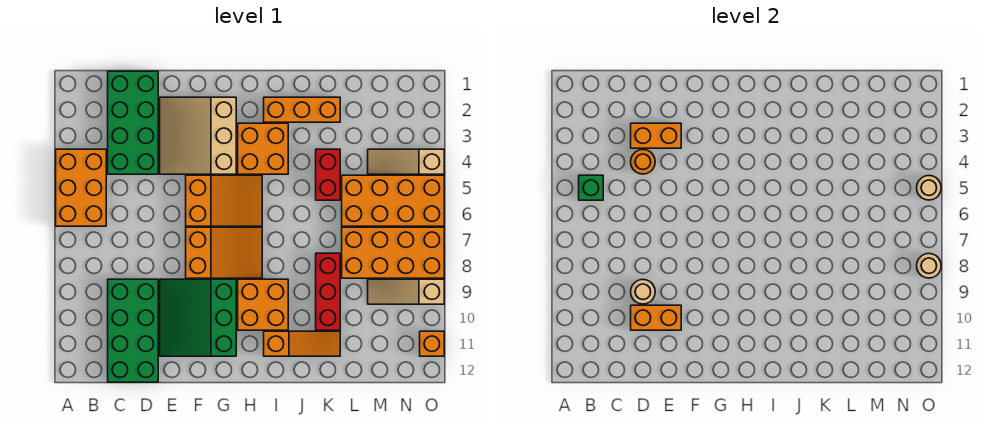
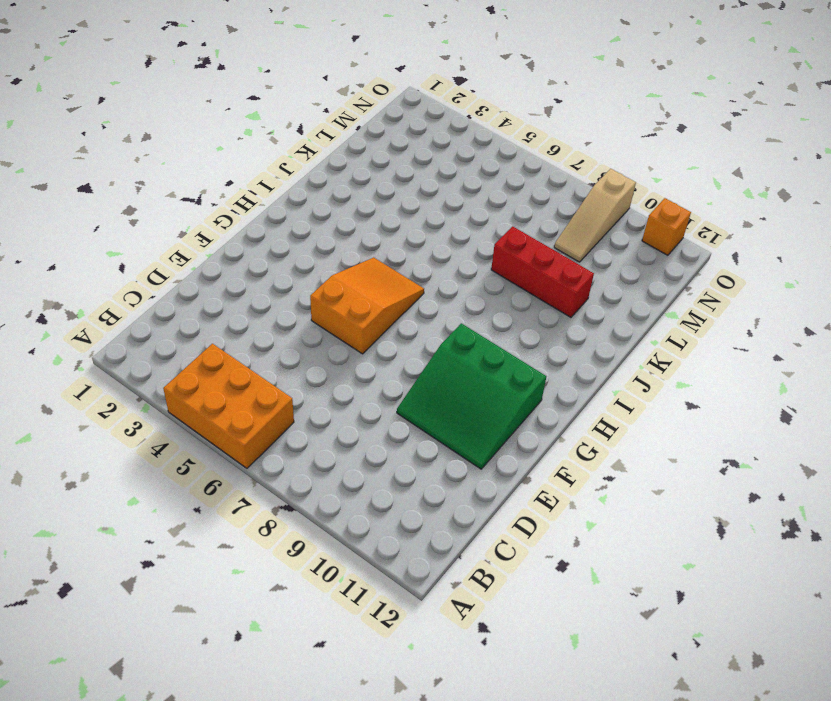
none -> green brick C1:D4 level 1
none -> green brick C9:D12 level 1
none -> tan slope E2:G4 level 1 top G

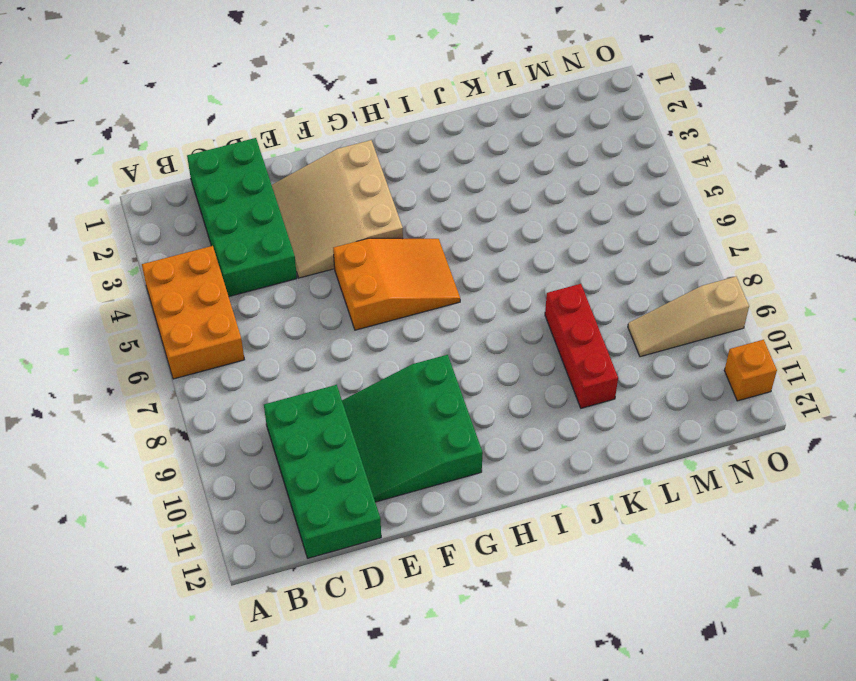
none -> orange slope F7:H8 level 1 top F
none -> orange brick H3:I4 level 1
none -> orange brick H9:I10 level 1

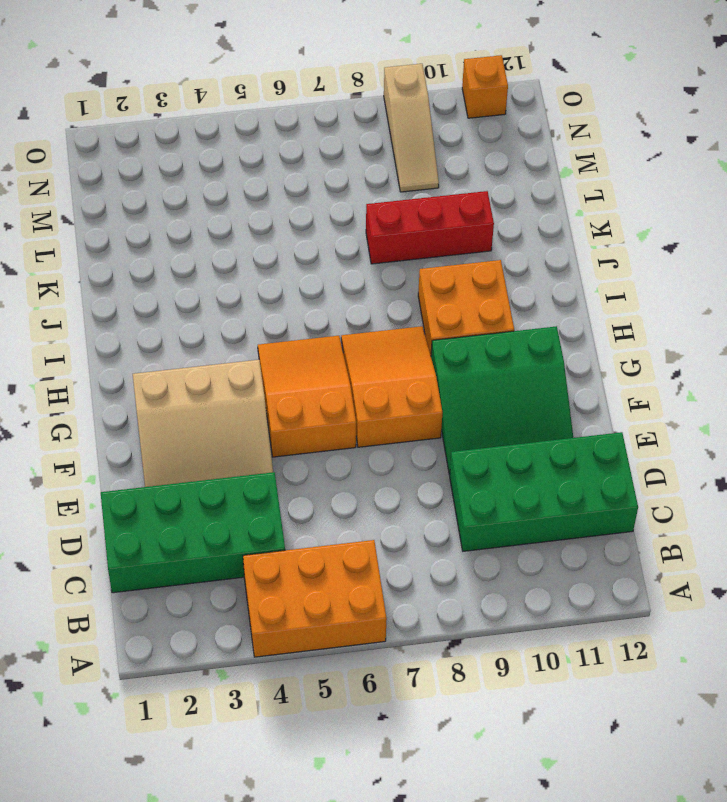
none -> orange brick H3:I4 level 1
none -> orange brick I2:K2 level 1
none -> orange slope I11:K11 level 1 top I

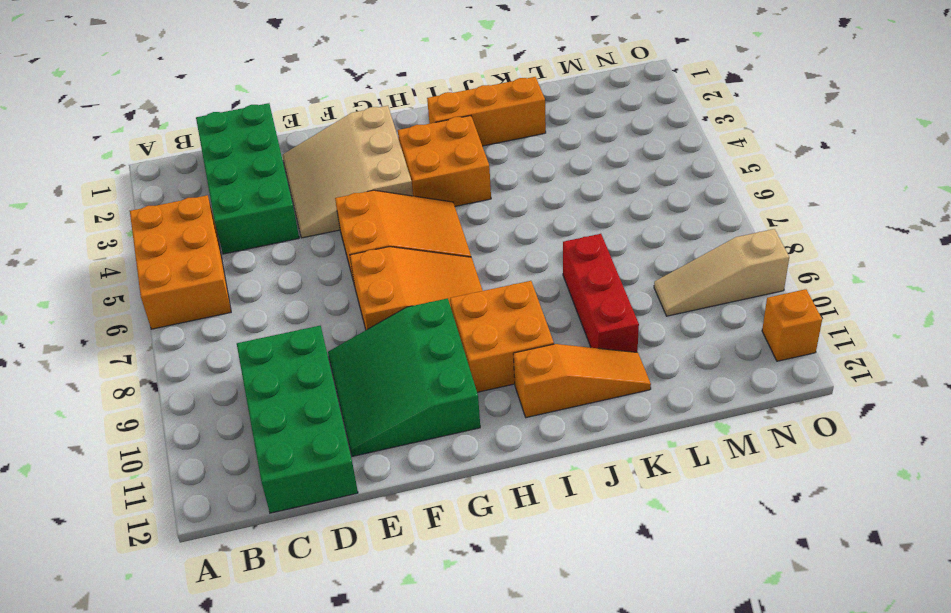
none -> red brick K4:K5 level 1
none -> orange brick L5:O6 level 1
none -> orange brick L7:O8 level 1

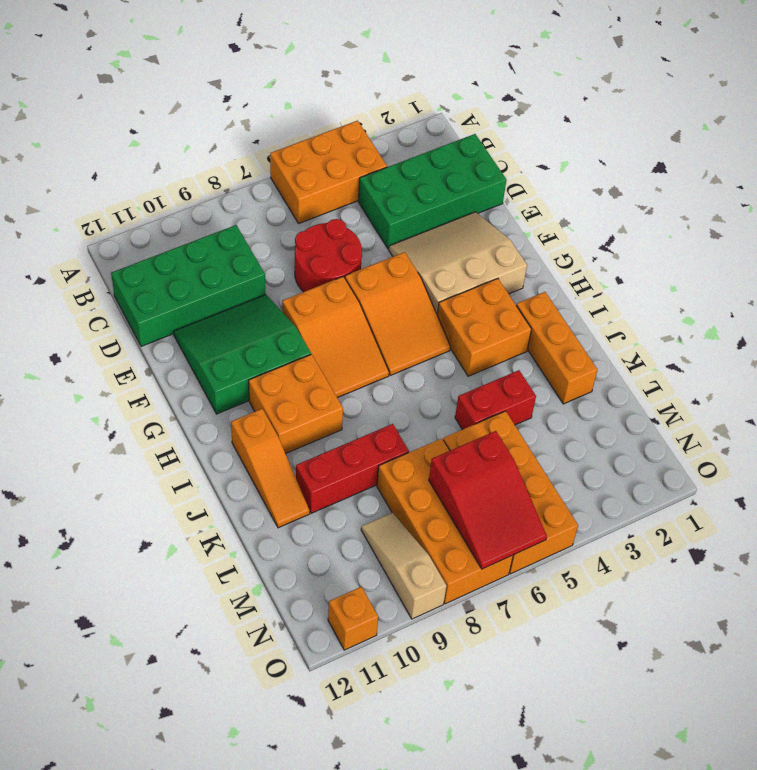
red round brick D6:E7 level 1 -> none
red slope M6:O7 level 2 top M -> none
none -> tan slope M4:O4 level 1 top O
none -> green brick B5 level 2
none -> orange brick D3:E3 level 2

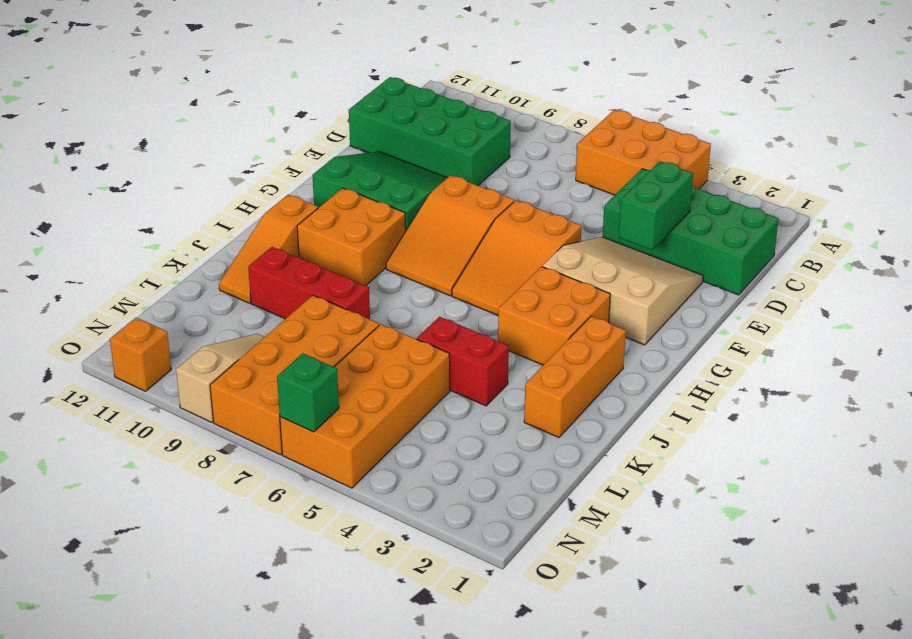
green brick D3:E3 level 2 -> orange brick D3:E3 level 2
green brick O6 level 2 -> green brick B5 level 2
none -> tan slope M4:O4 level 1 top O
none -> orange round brick D4 level 2
none -> tan round brick D9 level 2

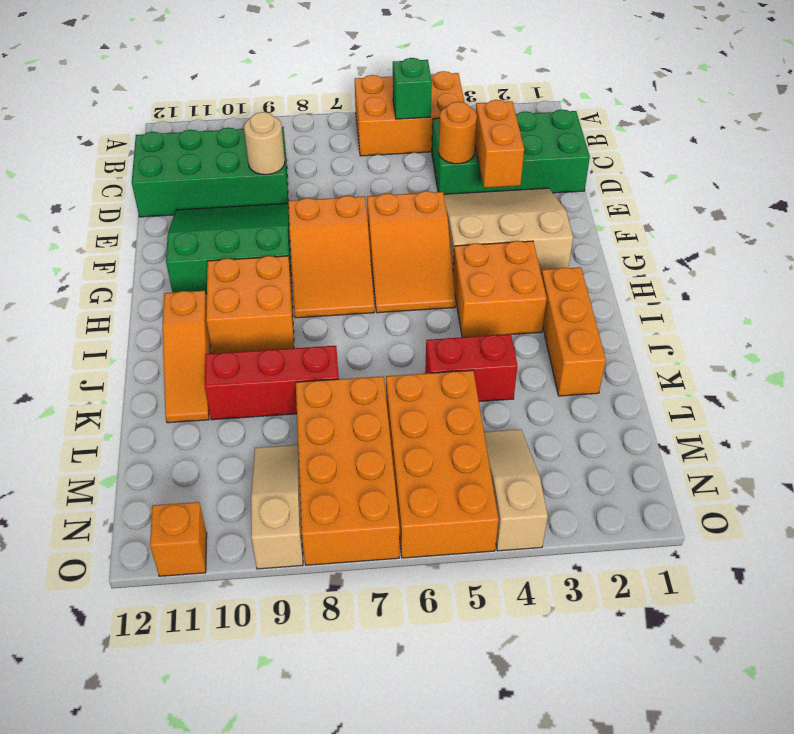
none -> orange brick D10:E10 level 2
none -> tan round brick O5 level 2
none -> tan round brick O8 level 2

